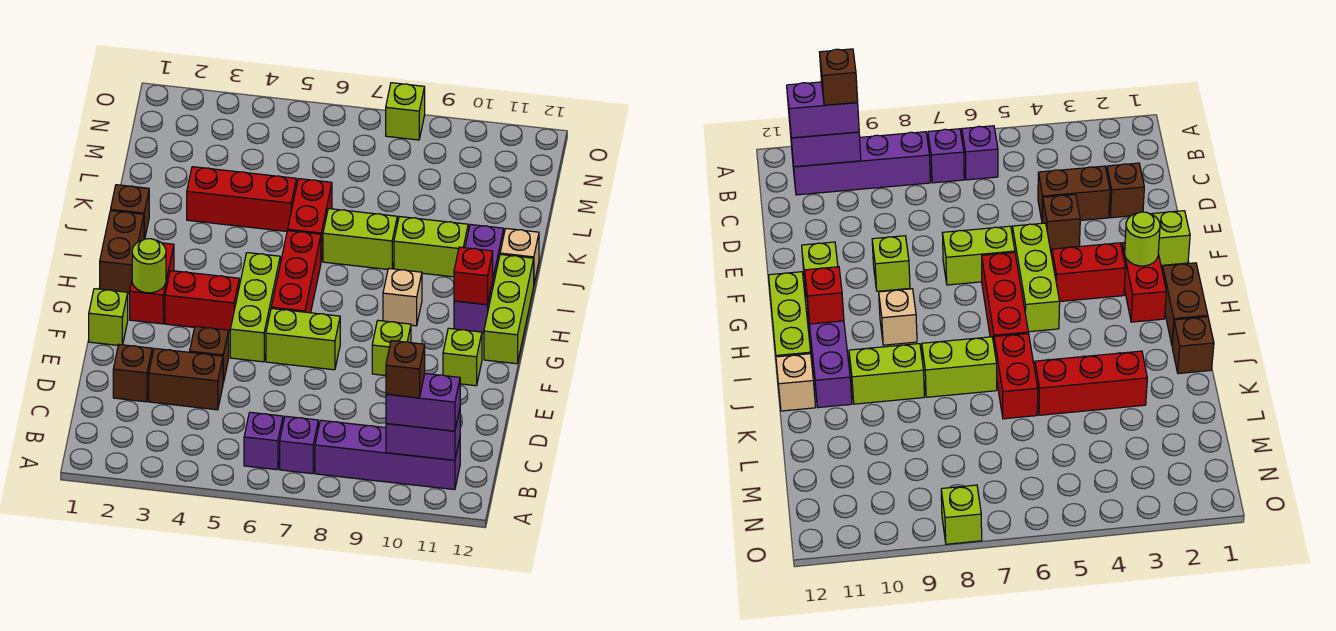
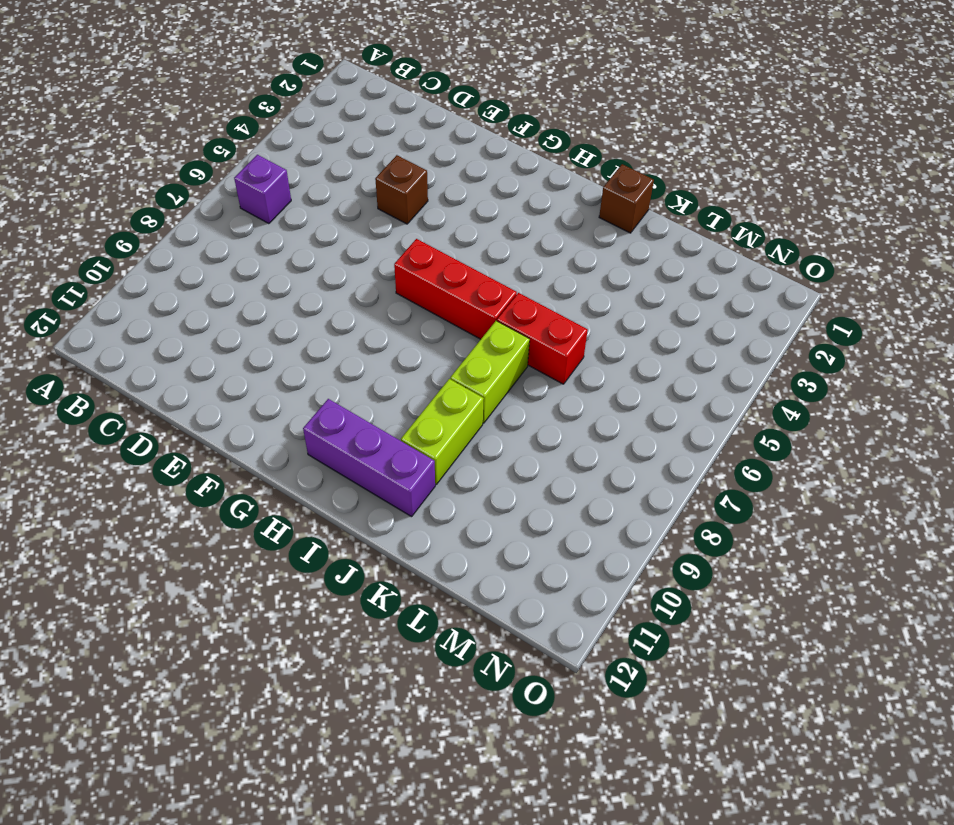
none -> purple brick B7 level 1
none -> purple brick B8:B11 level 1
none -> brown brick D2 level 1
none -> brown brick D3:D4 level 1

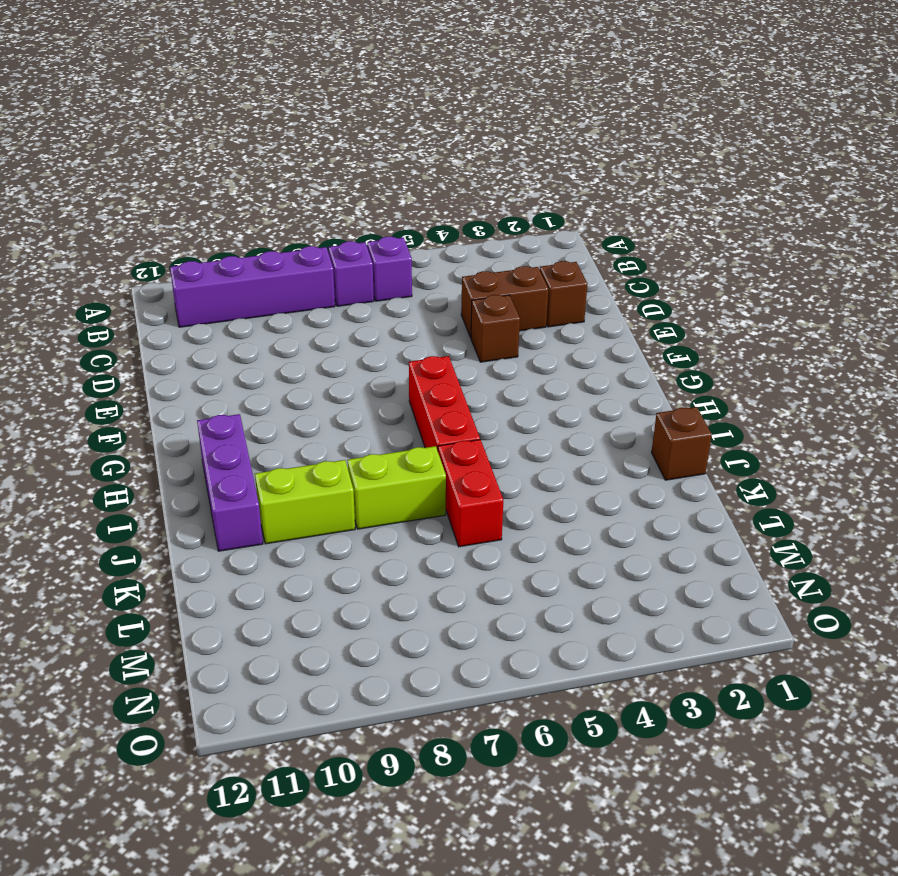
none -> lime brick F1 level 1
none -> lime brick F5:H5 level 1
none -> lime brick F6:F7 level 1
none -> lime brick F9 level 1

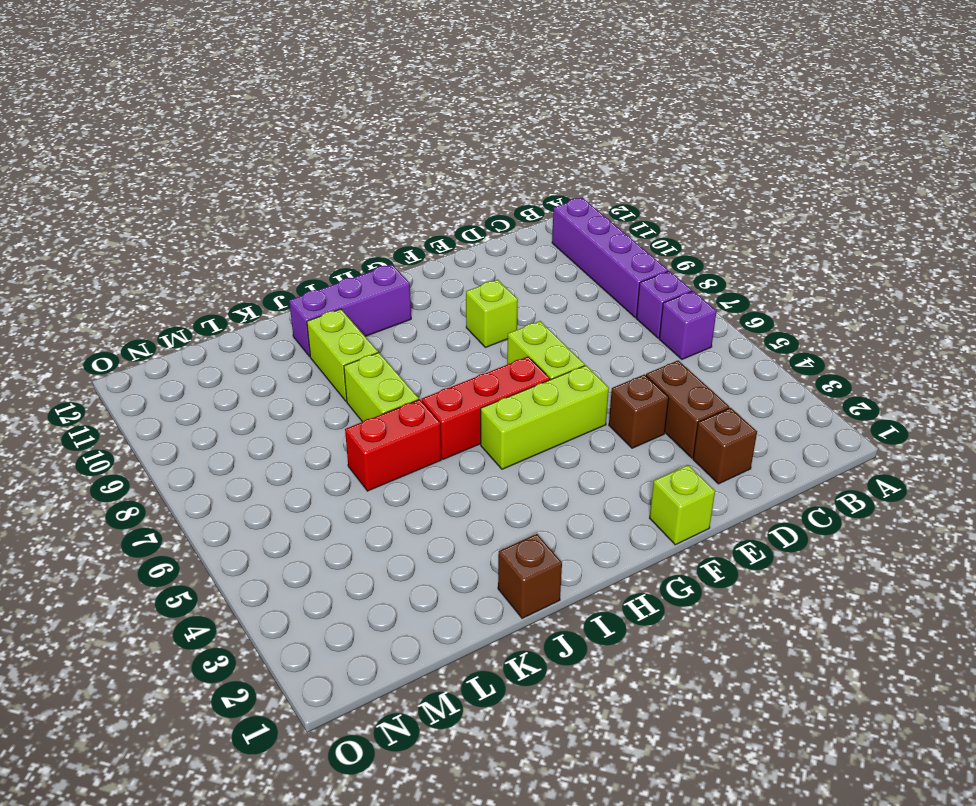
none -> lime brick F11 level 1
none -> red brick G2:H2 level 1
none -> red brick G3:G4 level 1
none -> lime brick G12:I12 level 1

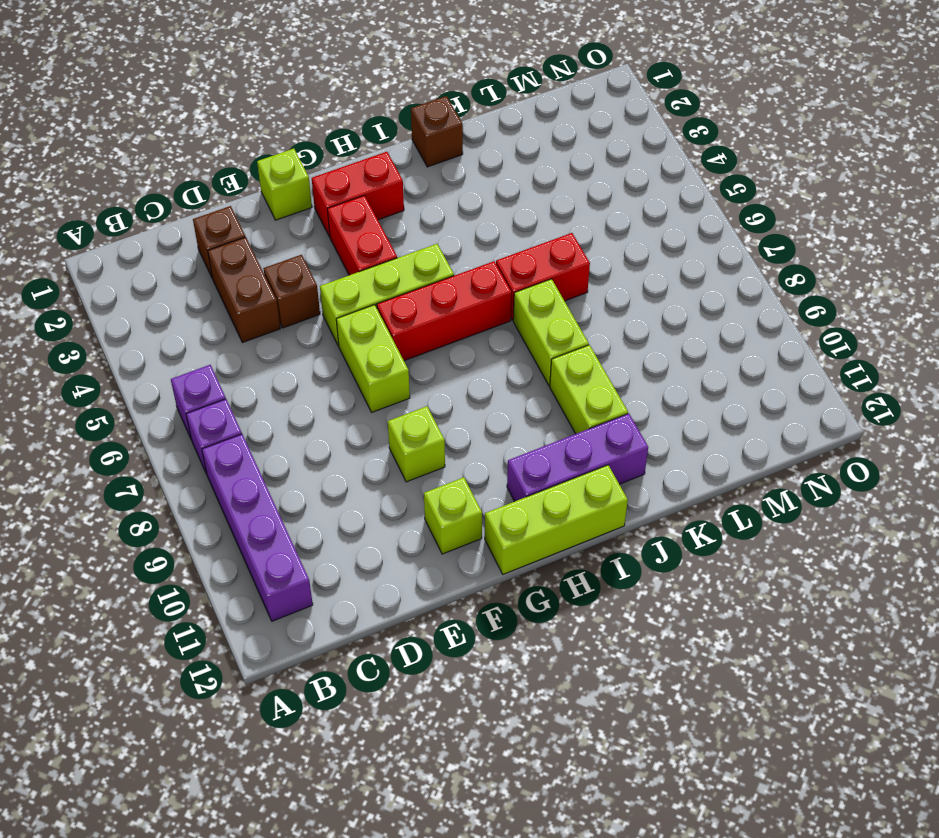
none -> brown brick H1:I1 level 1
none -> tan brick H9 level 1
none -> tan brick J12 level 1
none -> red brick K3:K5 level 1

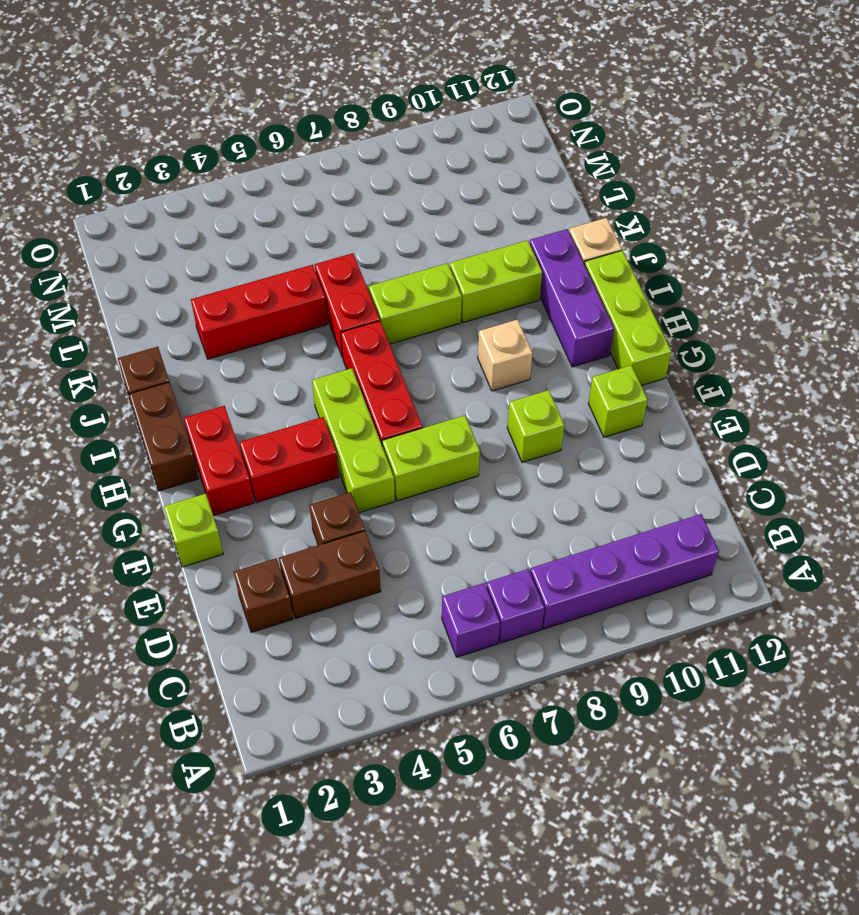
none -> lime brick O8 level 1
none -> purple brick B10:B11 level 2
none -> lime round brick G2 level 2
none -> red brick H11 level 2

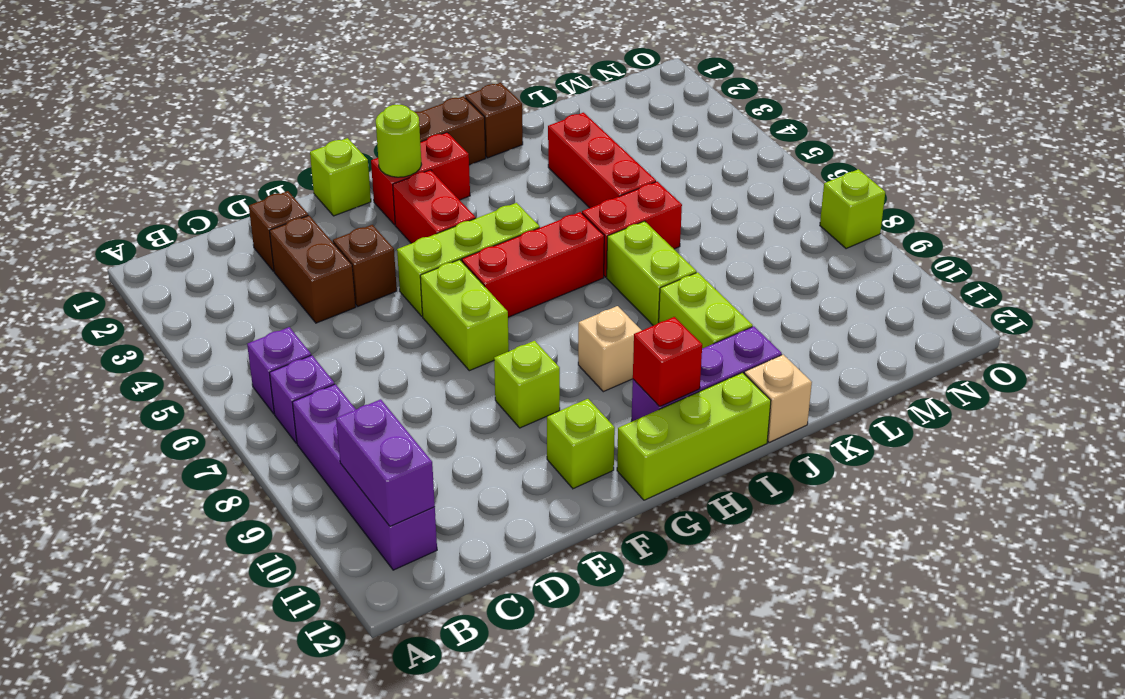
none -> purple brick B10:B11 level 3
none -> brown brick B10 level 4

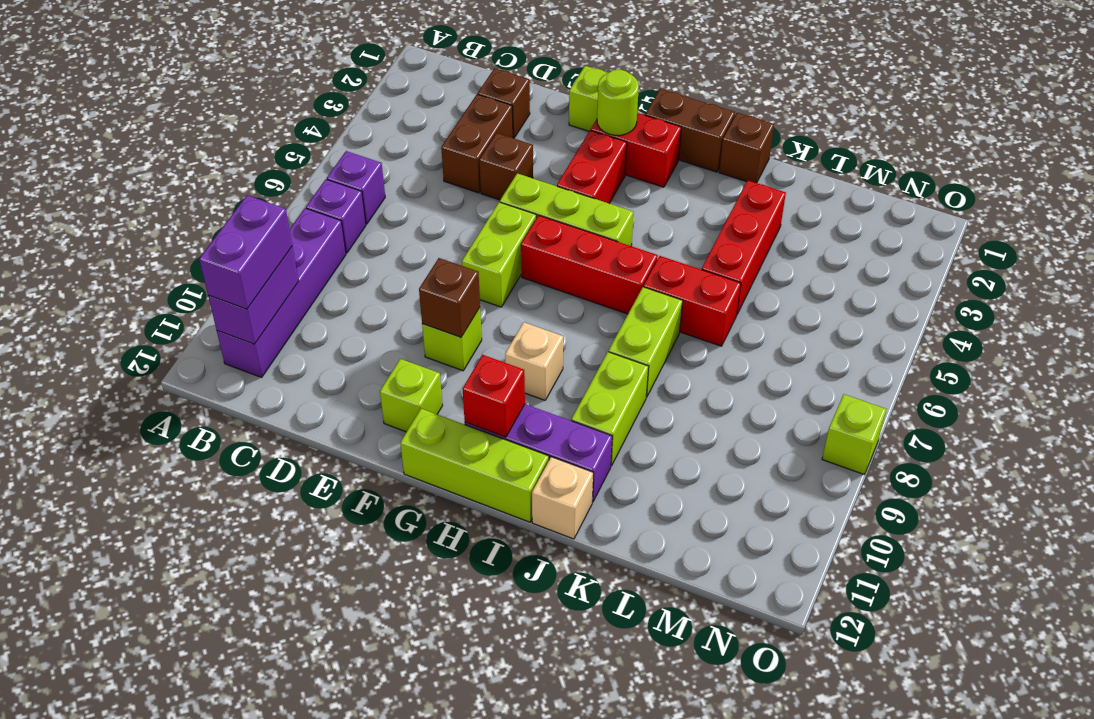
brown brick F9 level 2 -> brown brick B10 level 4

